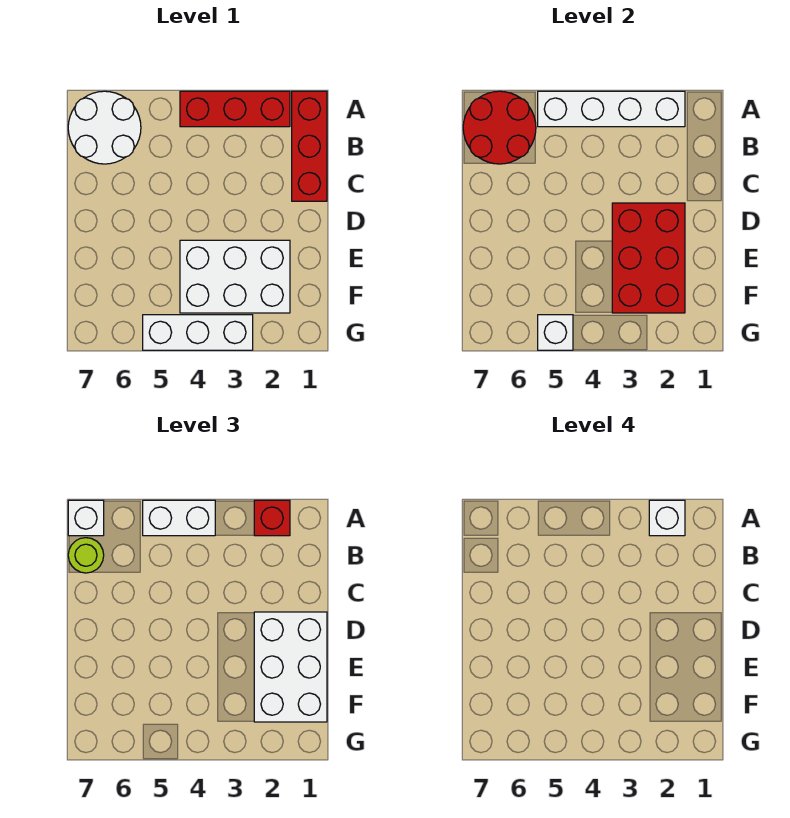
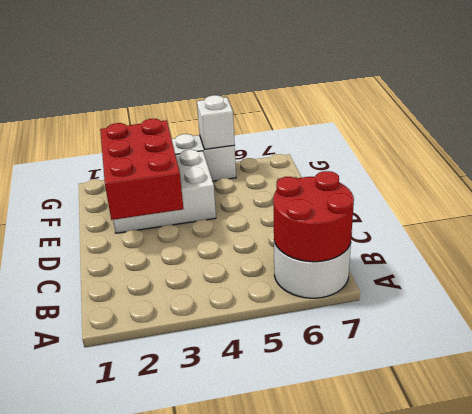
none -> red brick A1:C1 level 1
none -> red brick A2:A4 level 1
none -> white brick A2:A5 level 2

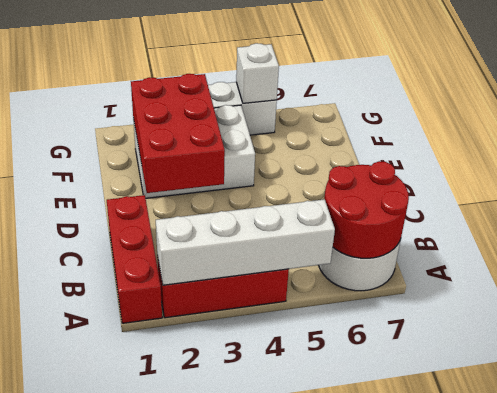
none -> red brick A2 level 3
none -> white brick A4:A5 level 3
none -> white brick A7 level 3

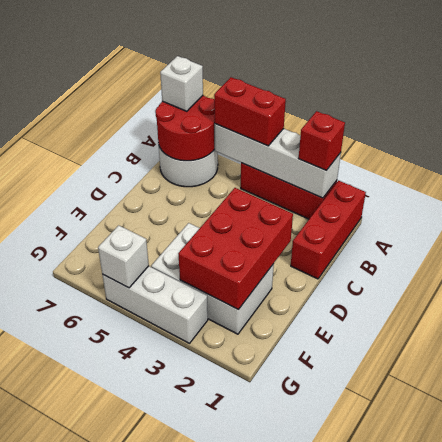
red brick A4:A5 level 3 -> white brick A4:A5 level 3
none -> lime round brick B7 level 3
none -> white brick D1:F2 level 3
none -> white brick A2 level 4

